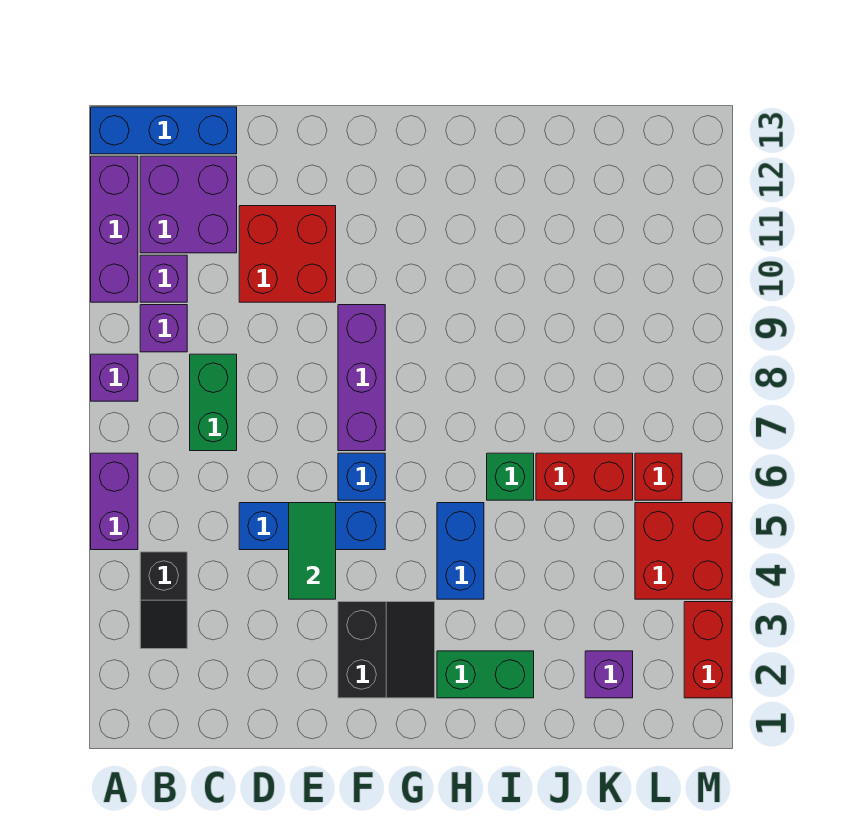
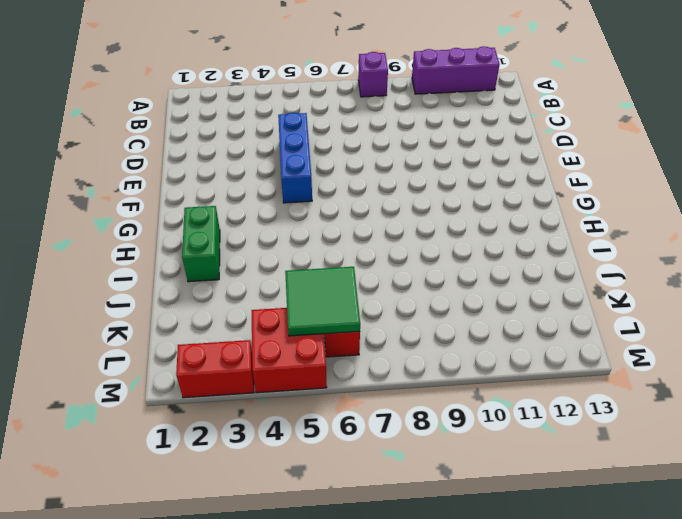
green tile K5:L6 level 2 -> none
none -> purple brick A5:A6 level 1
none -> blue brick A13:C13 level 1
none -> black slope B3:B4 level 1 top 4

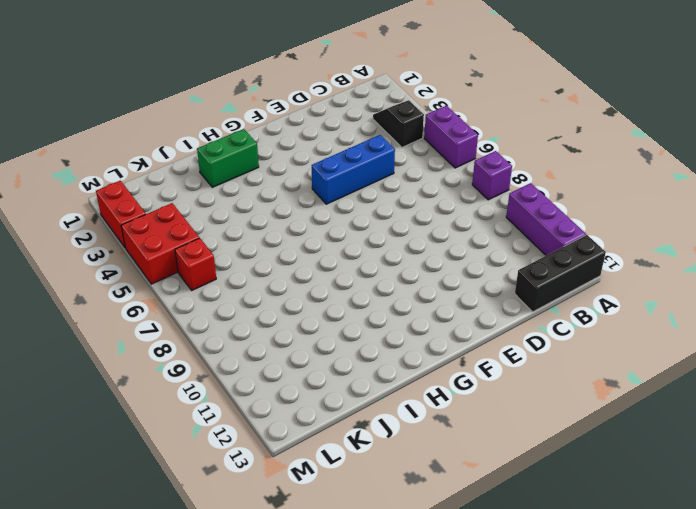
black brick A13:C13 level 1 -> blue brick A13:C13 level 1
none -> purple brick B9 level 1
none -> purple brick B10 level 1
none -> purple brick B11:C12 level 1

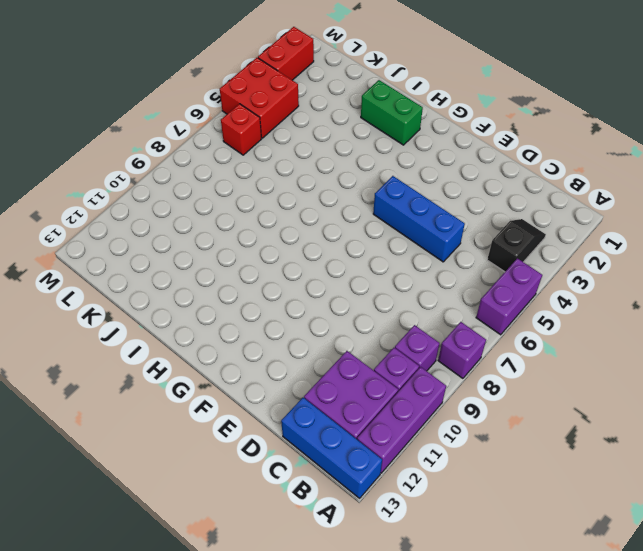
none -> green brick C7:C8 level 1
none -> red brick D10:E11 level 1
none -> black slope F2:G3 level 1 top F

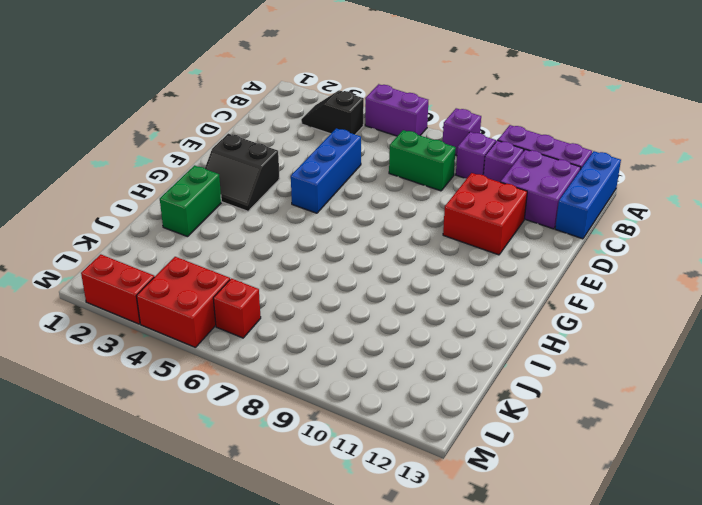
none -> blue brick F6 level 1
none -> purple brick F7:F9 level 1
none -> blue brick H4:H5 level 1

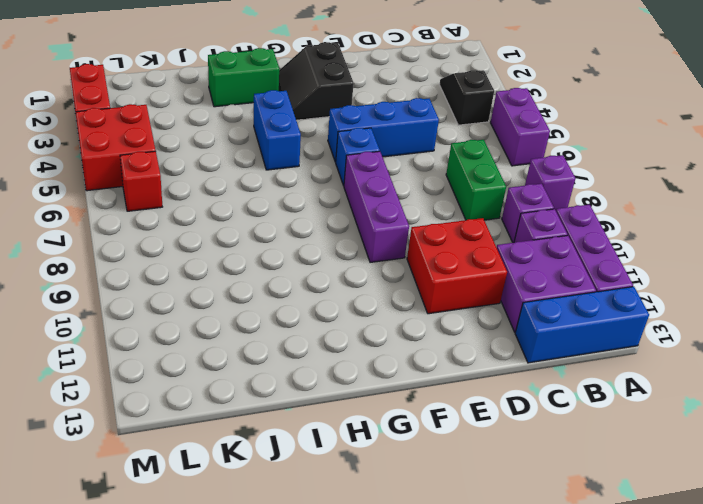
none -> green brick I6 level 1
none -> red brick J6:K6 level 1
none -> purple brick K2 level 1

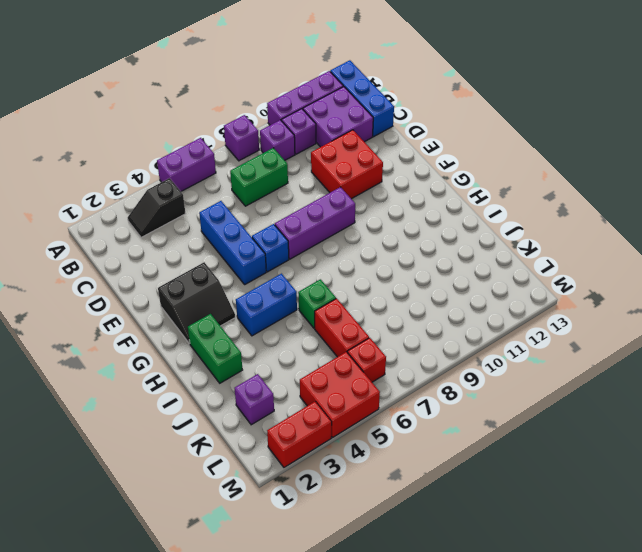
none -> green tile E4:E5 level 2

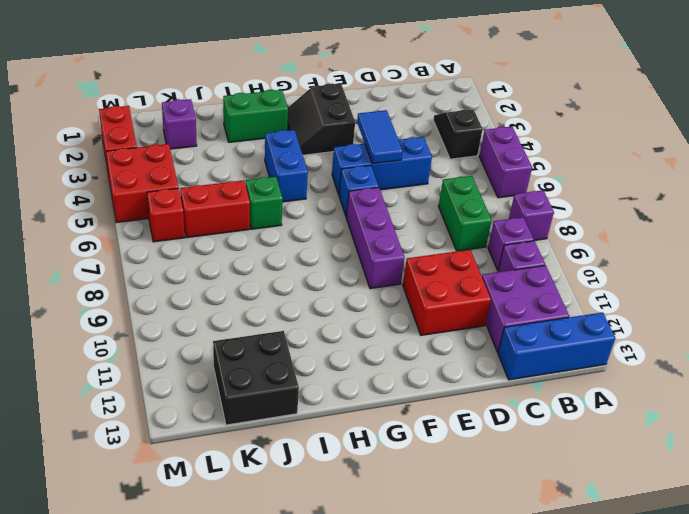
blue tile E4:E5 level 2 -> green tile E4:E5 level 2
black brick J12:K13 level 1 -> none
none -> purple brick A10:A12 level 1

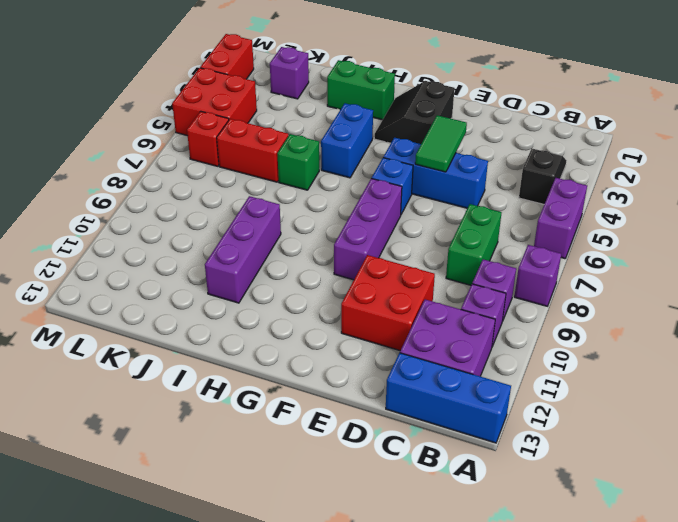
purple brick I9:I11 level 1 -> purple brick A10:A12 level 1

